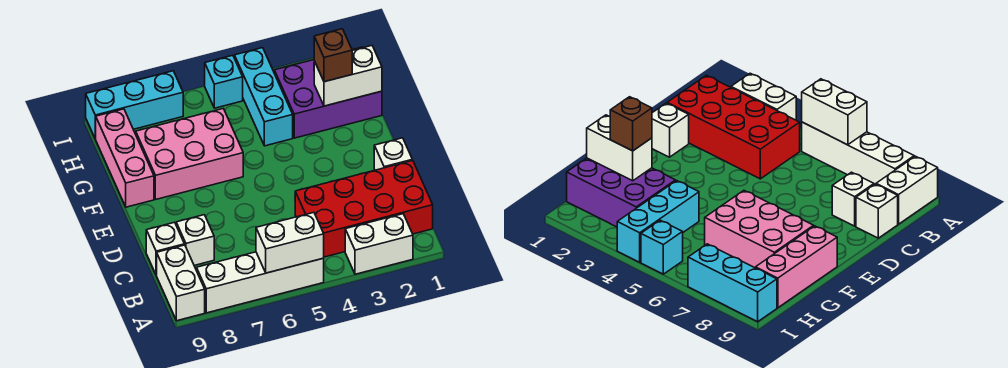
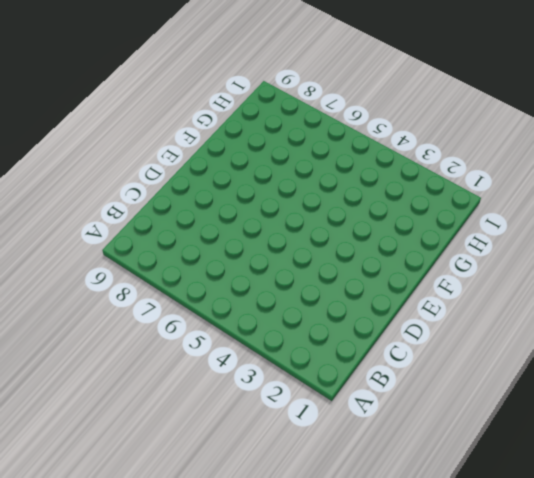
none -> white brick A2:A3 level 1
none -> white brick A5:A8 level 1
none -> white brick A9:B9 level 1

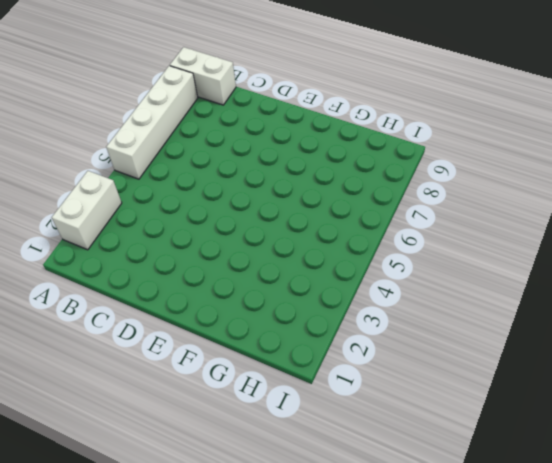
none -> red brick B1:C4 level 1
none -> white brick C8 level 1
none -> white brick C9 level 1

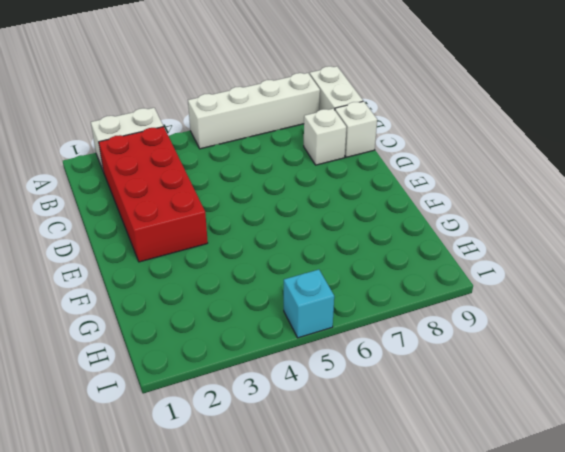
red brick B2:E3 level 1 -> red brick B1:C4 level 1
none -> white brick D1 level 1
none -> pink brick F6:G8 level 1
none -> pink brick F9:H9 level 1

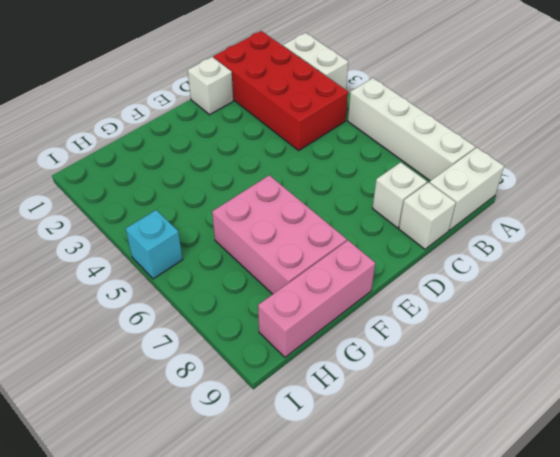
none -> purple brick G1:H3 level 1
none -> cyan brick G4:I4 level 1
none -> cyan brick I7:I9 level 1

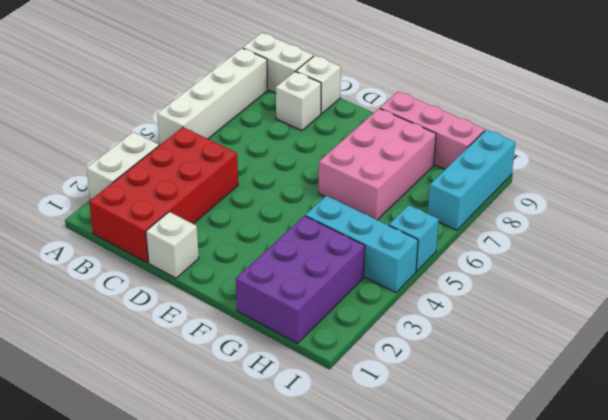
none -> white brick A5:A6 level 2
none -> white brick G1:G2 level 2
none -> brown brick G2 level 3

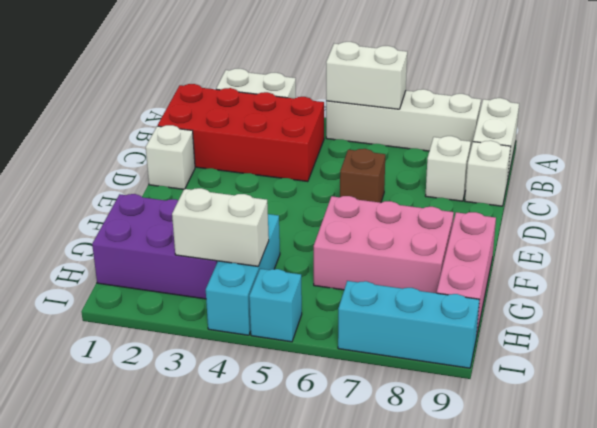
brown brick D6 level 1 -> brown brick G2 level 3
white brick H3:H4 level 2 -> white brick G1:G2 level 2

